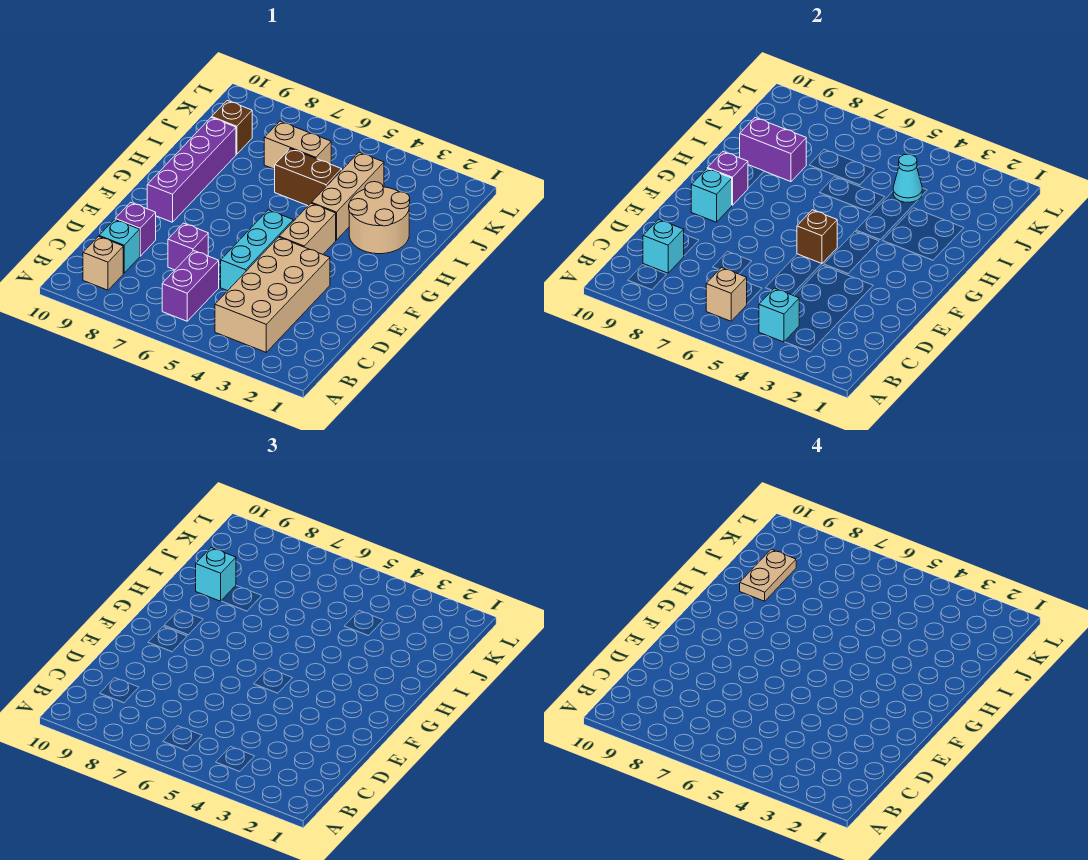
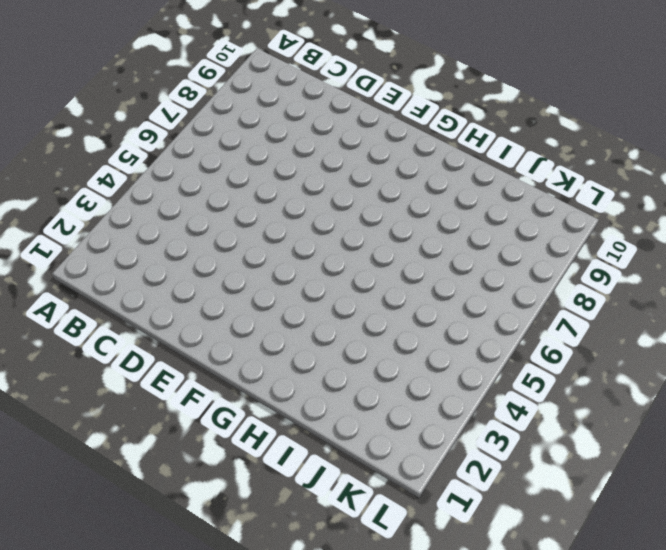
none -> tan brick B3:E4 level 1
none -> purple brick B6:C6 level 1
none -> tan brick B9 level 1

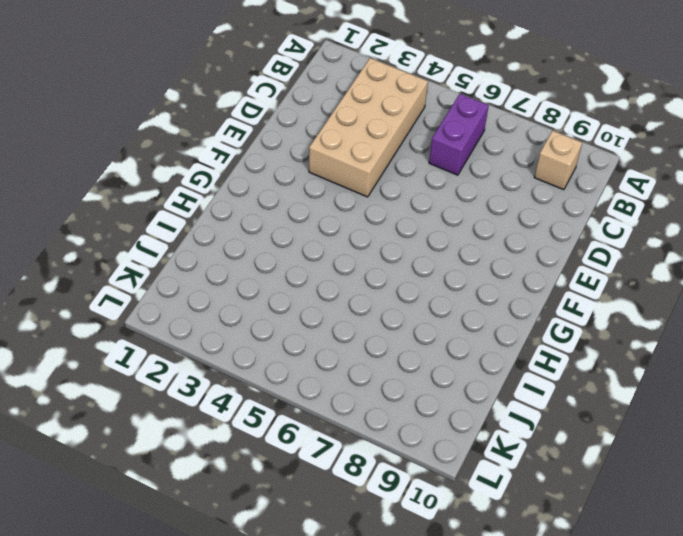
none -> cyan brick C9 level 1
none -> cyan brick D5:F5 level 1
none -> purple brick D7 level 1

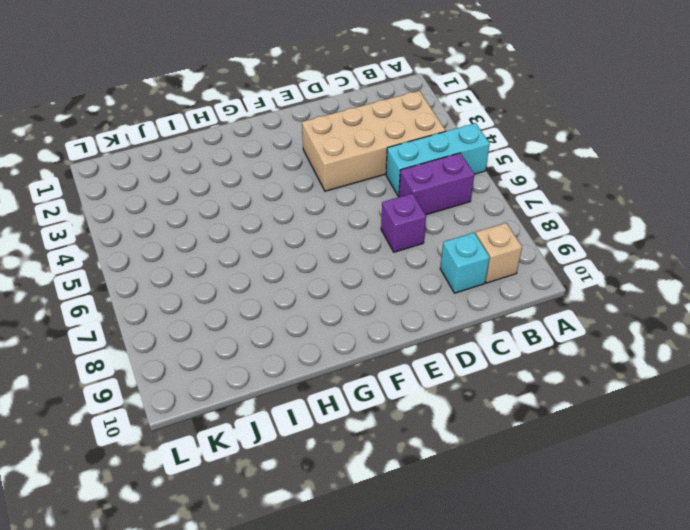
cyan brick A5:C5 level 1 -> cyan brick D5:F5 level 1
none -> purple brick D9 level 1
none -> tan brick F4:G4 level 1
none -> purple brick F9:I9 level 1

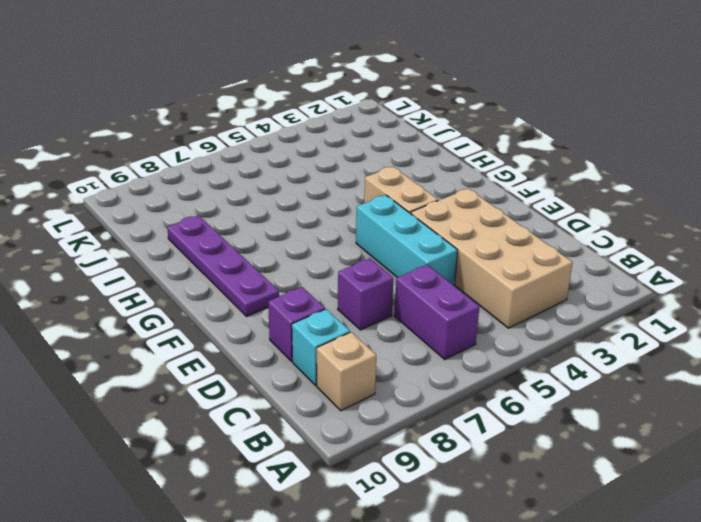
purple plate F9:I9 level 1 -> purple brick F9:I9 level 1
none -> tan round brick H2:I3 level 1
none -> tan brick H4:J4 level 1
none -> brown brick I5:I6 level 1

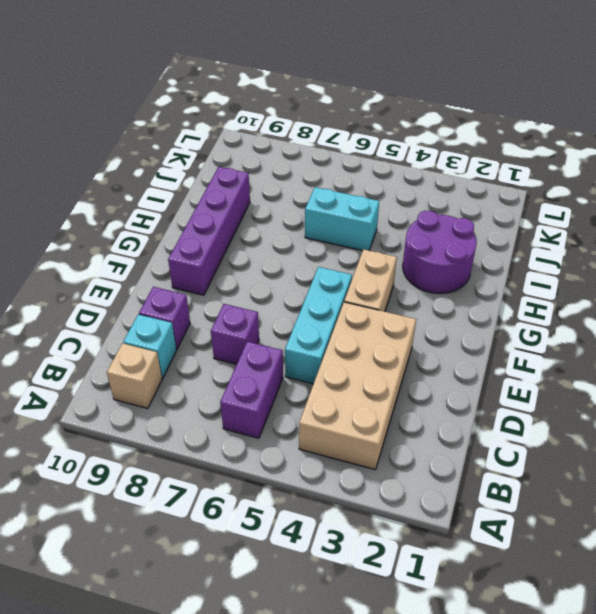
purple round brick H2:I3 level 1 -> tan round brick H2:I3 level 1
cyan brick I5:I6 level 1 -> brown brick I5:I6 level 1
none -> tan brick H4:J4 level 1
none -> tan brick J6:J7 level 1
none -> brown brick J9 level 1

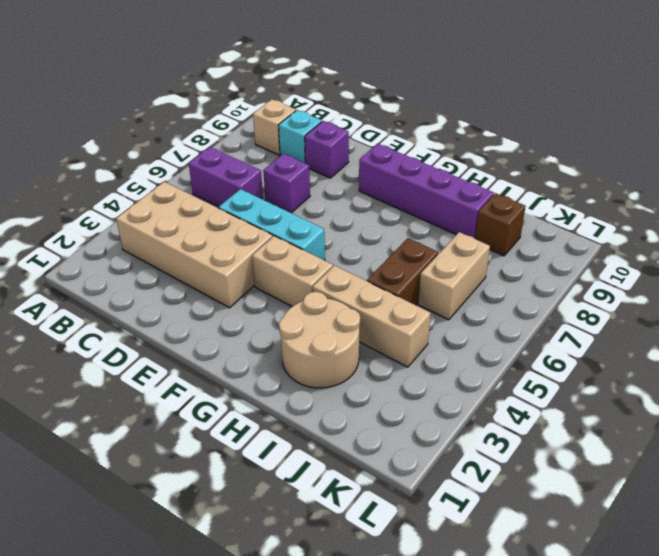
none -> cyan brick B4 level 2
none -> tan brick B6 level 2
none -> cyan brick C9 level 2

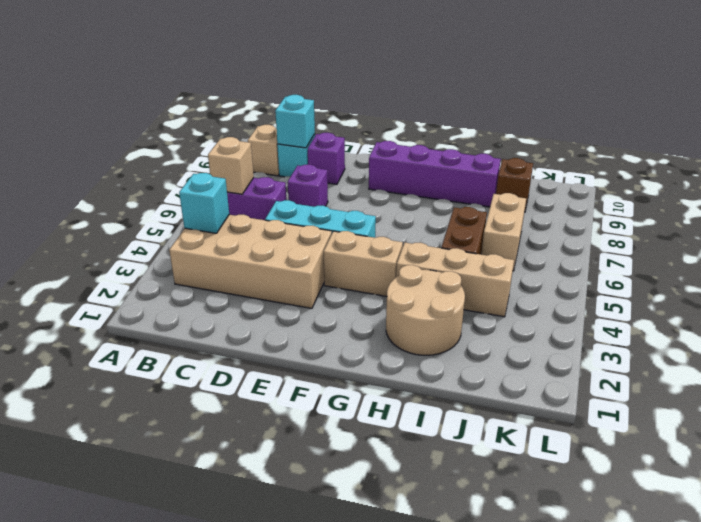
none -> brown brick F5 level 2
none -> cyan brick F9 level 2
none -> purple brick G9 level 2

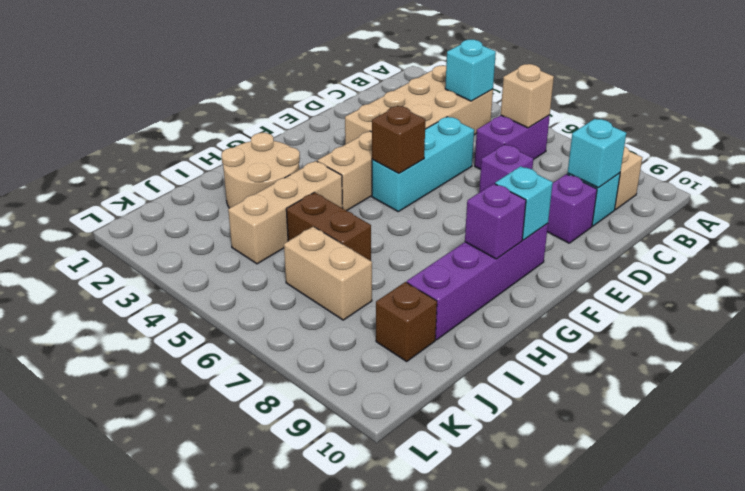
none -> purple brick I8:I9 level 2
none -> cyan cone J4 level 2
none -> cyan brick I9 level 3

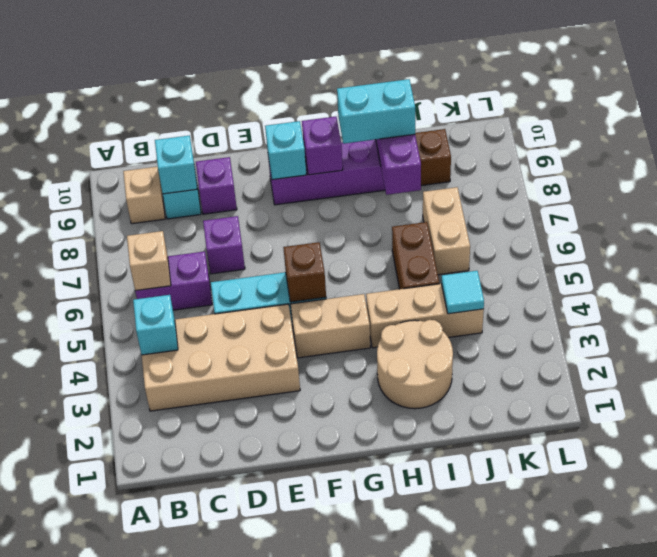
cyan brick H9:I9 level 3 -> cyan brick I9 level 3
cyan tile J4 level 2 -> cyan cone J4 level 2
none -> tan plate I9:J9 level 4

